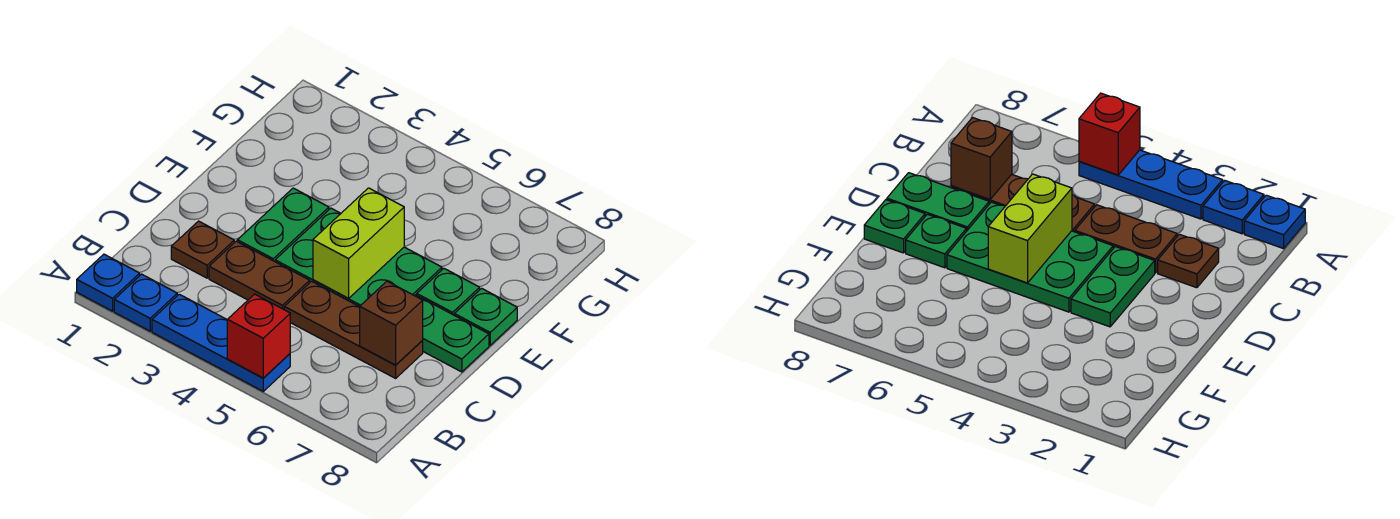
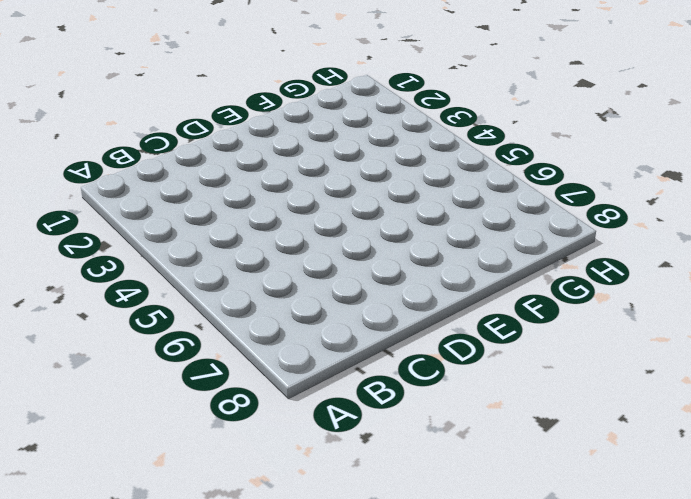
none -> blue plate A1 level 1
none -> blue plate A2 level 1
none -> blue plate A3:A5 level 1

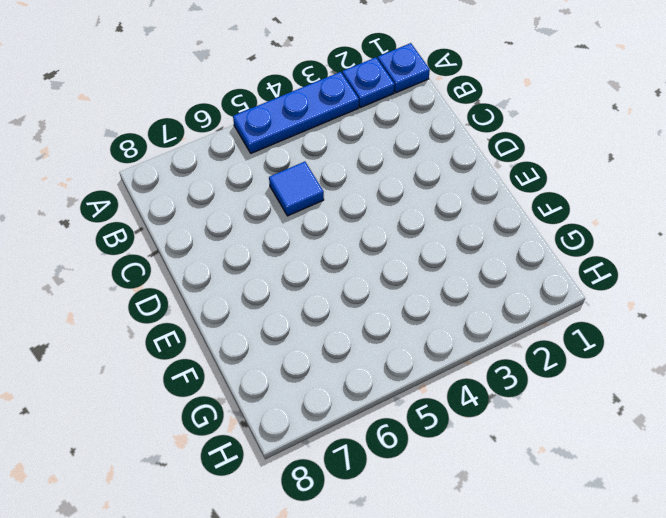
blue tile C5 level 1 -> brown plate C5:C7 level 1
none -> brown plate C2 level 1
none -> brown plate C3:C4 level 1
none -> green plate D3:E3 level 1

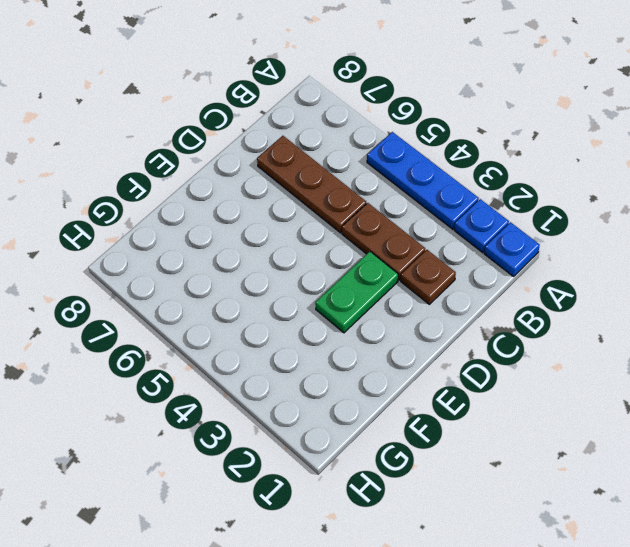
none -> green plate D4:E6 level 1
none -> green plate D7:D8 level 1
none -> green plate E7 level 1

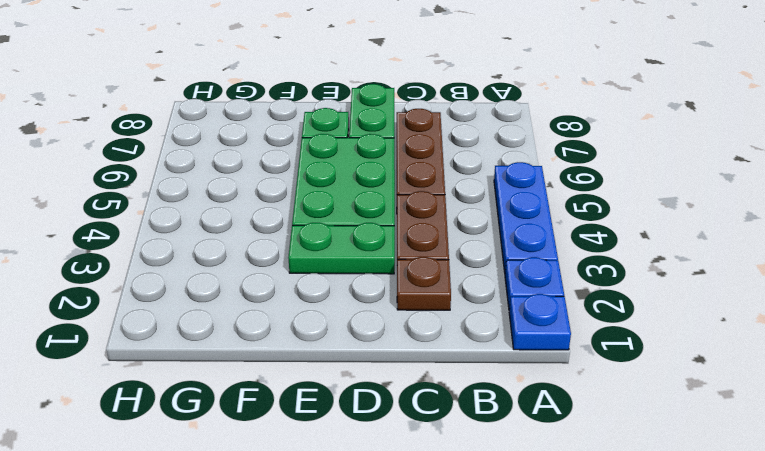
none -> green plate E8 level 1
none -> red brick A5 level 2
none -> brown brick C7 level 2

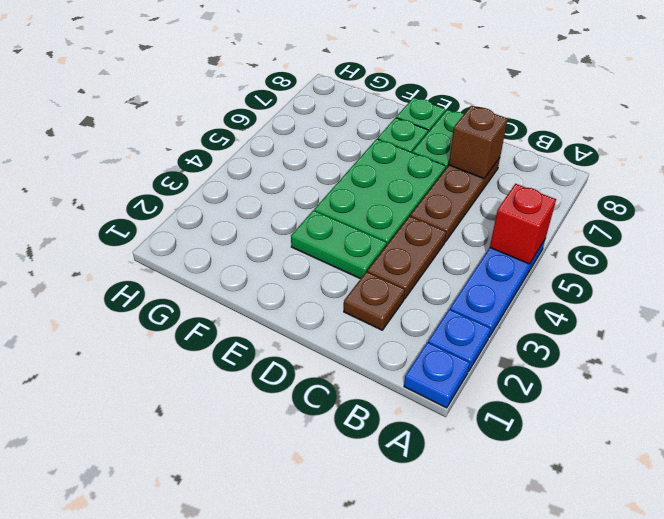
none -> lime brick D5:E5 level 2

